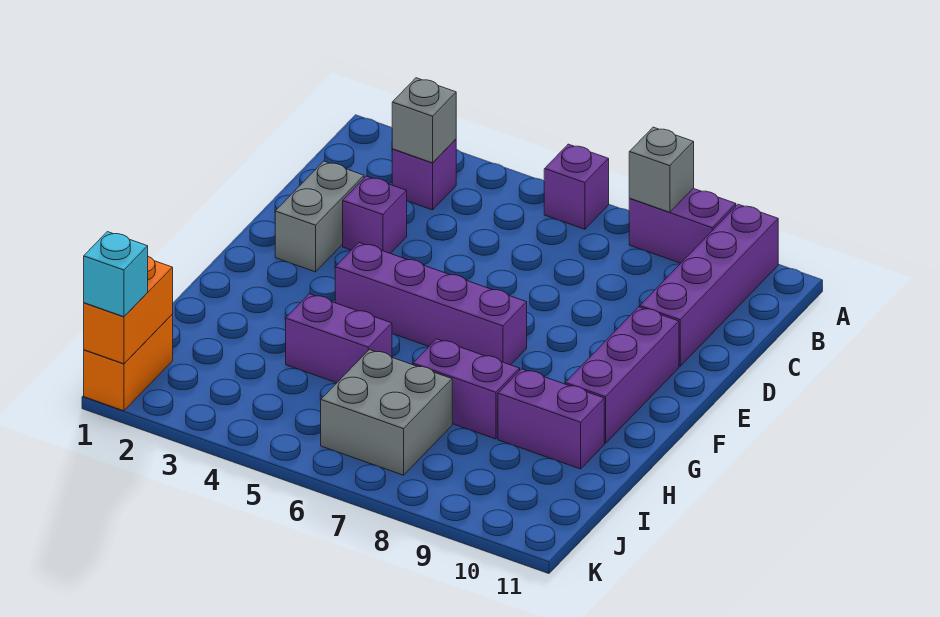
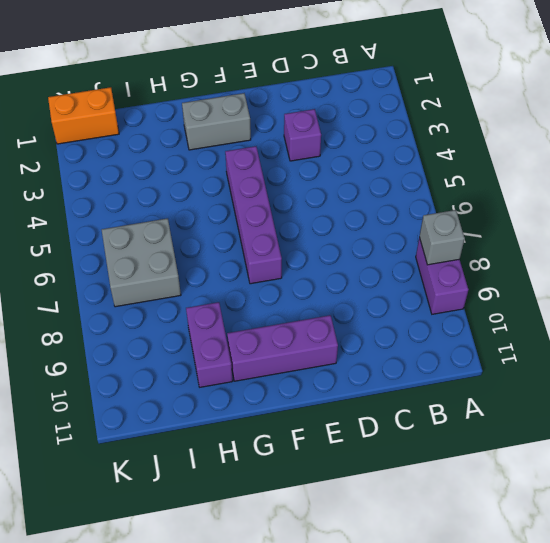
grey brick F2:G2 level 1 -> grey brick D2:E2 level 1
none -> purple brick A6 level 1
none -> purple brick A10:D10 level 1
none -> purple brick B3 level 1

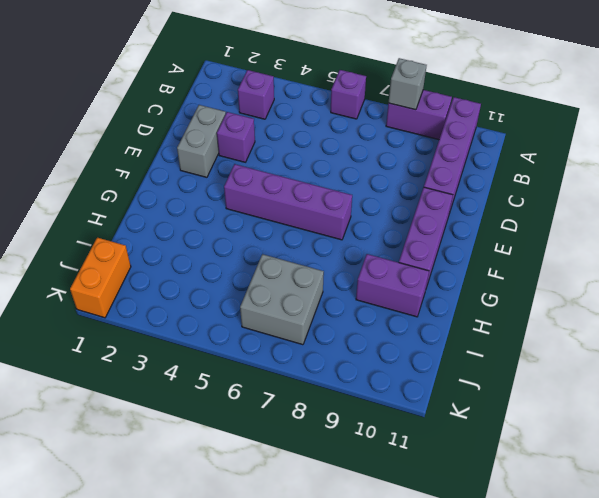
none -> purple brick H4:H5 level 1
none -> purple brick H7:H8 level 1
none -> grey brick B3 level 2

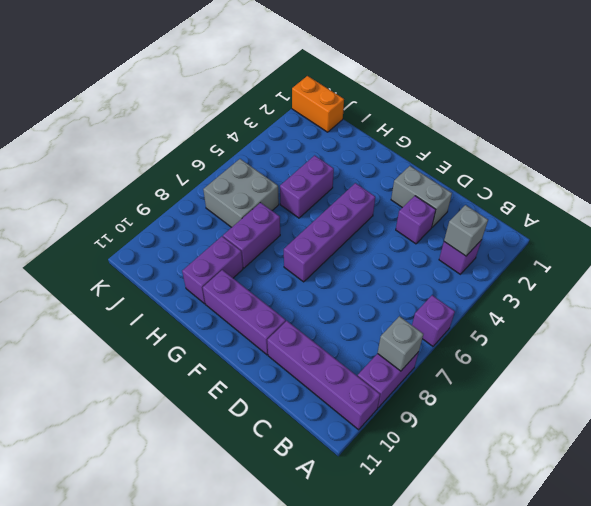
none -> orange brick J1:K1 level 2
none -> cyan brick K1 level 3

